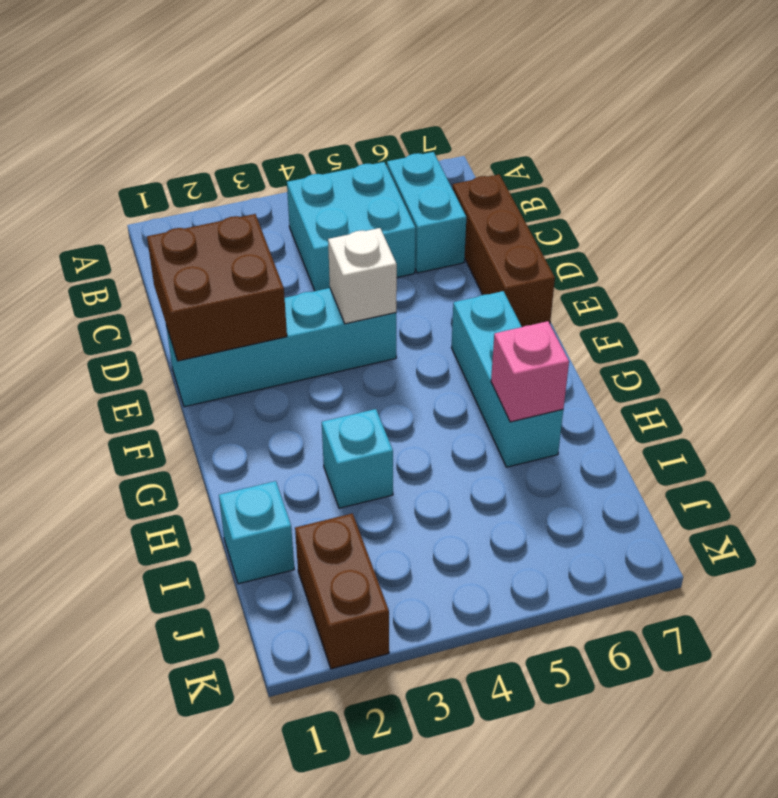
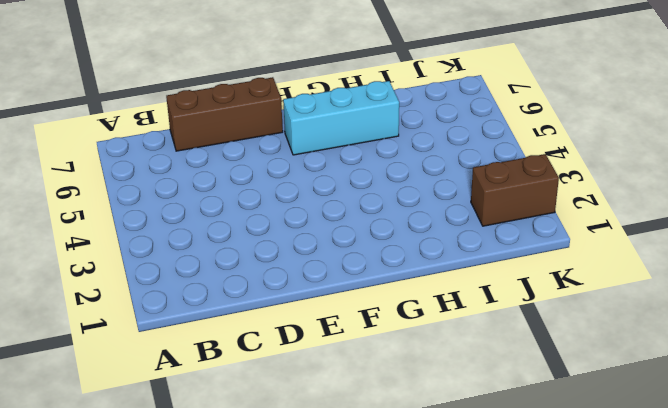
none -> cyan brick B4:C5 level 1
none -> cyan brick B6:C6 level 1

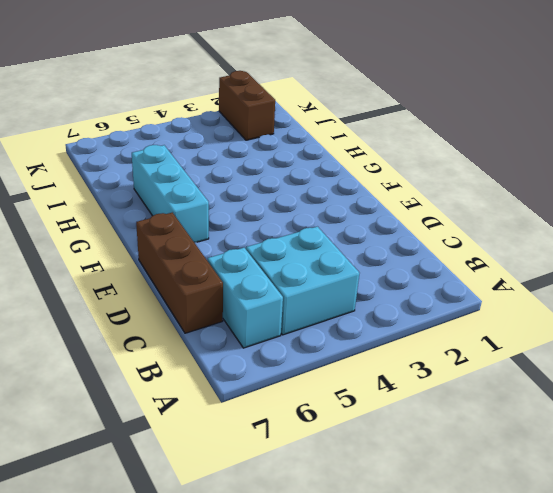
none -> cyan brick E1:E4 level 1
none -> cyan brick H3 level 1

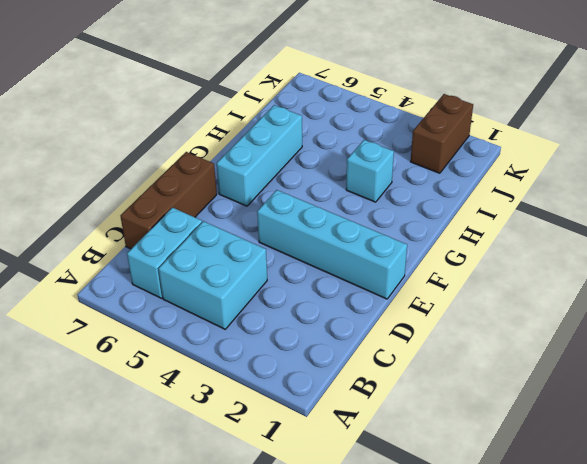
none -> cyan brick I1 level 1
none -> brown brick D1:E2 level 2

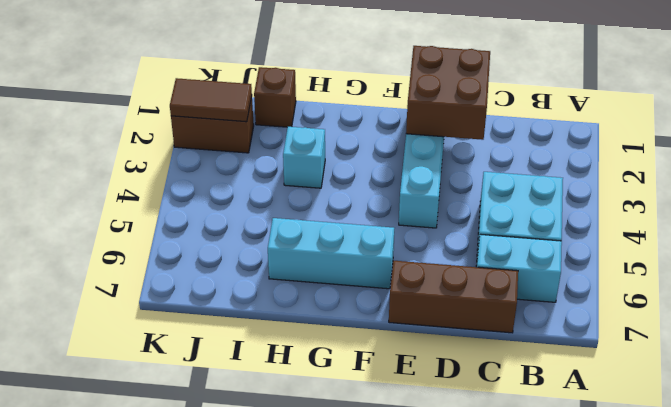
brown brick I1 level 1 -> cyan brick I1 level 1
brown tile J2:K2 level 2 -> none
none -> white brick E4 level 2
none -> pink brick H6 level 2

